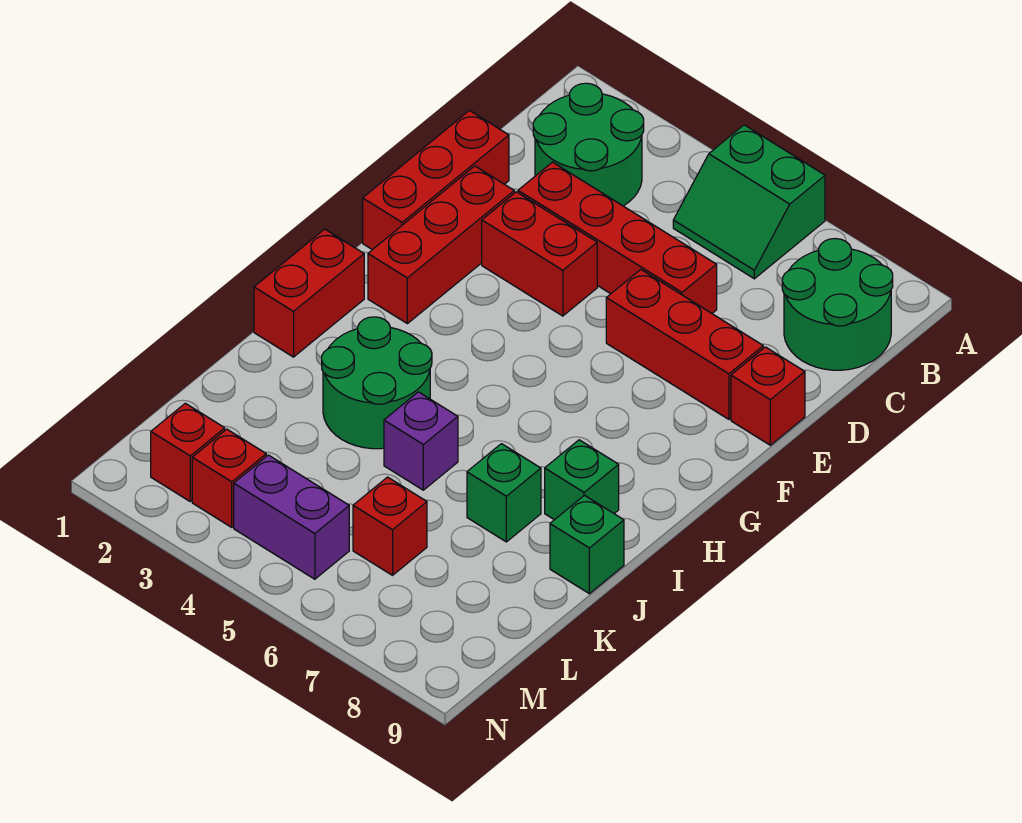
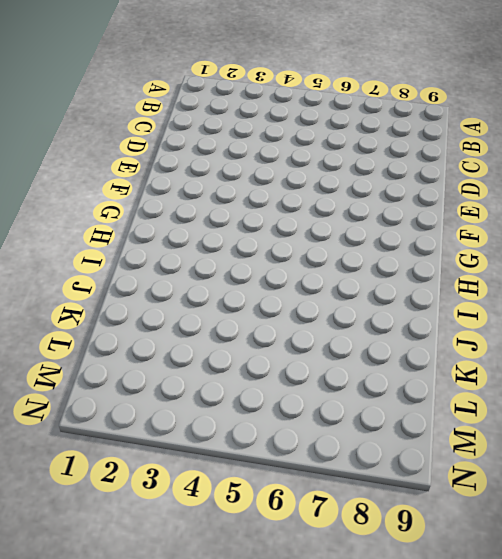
none -> green slope A5:B6 level 1 top A
none -> green round brick B2:C3 level 1
none -> green round brick B8:C9 level 1

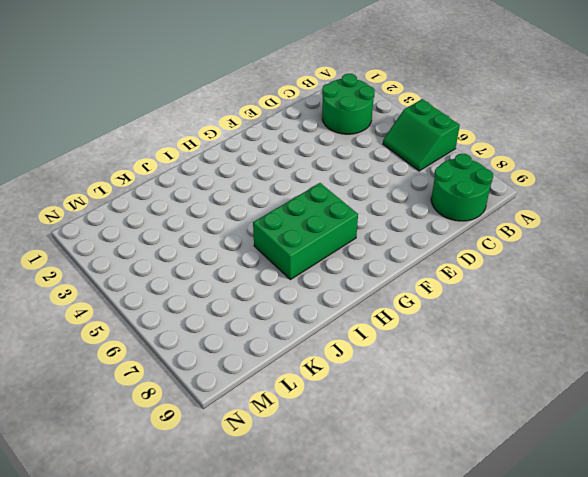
green brick G6:I7 level 1 -> none
none -> red brick D1:F1 level 1
none -> red brick D3:D6 level 1
none -> red brick E2:G2 level 1

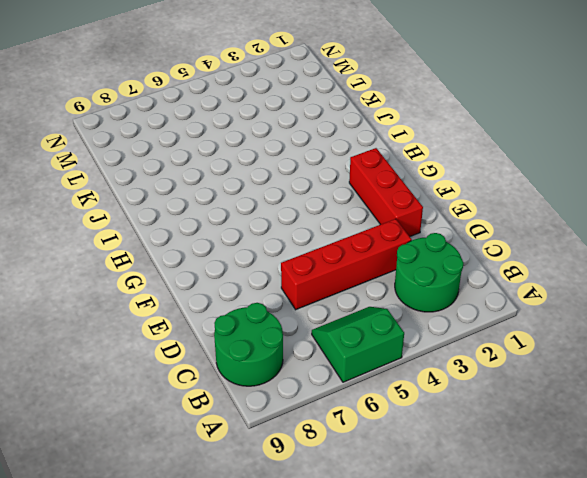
none -> red brick D1:F1 level 1
none -> red brick E3:E4 level 1
none -> red brick E6:E8 level 1

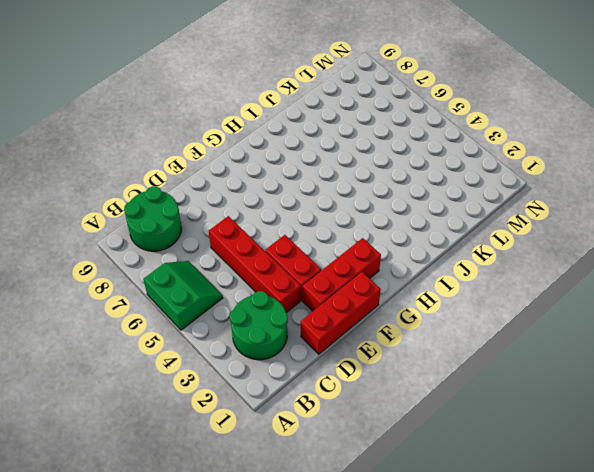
none -> red brick E6:E8 level 1
none -> red brick E9 level 1
none -> red brick H1:I1 level 1

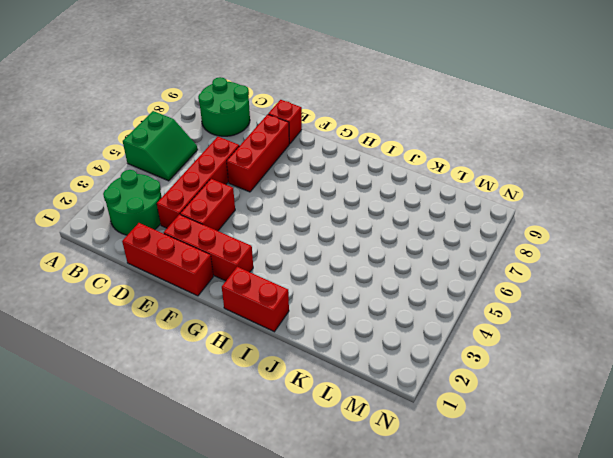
none -> green round brick I3:J4 level 1
none -> green brick I8 level 1
none -> purple brick J5 level 1

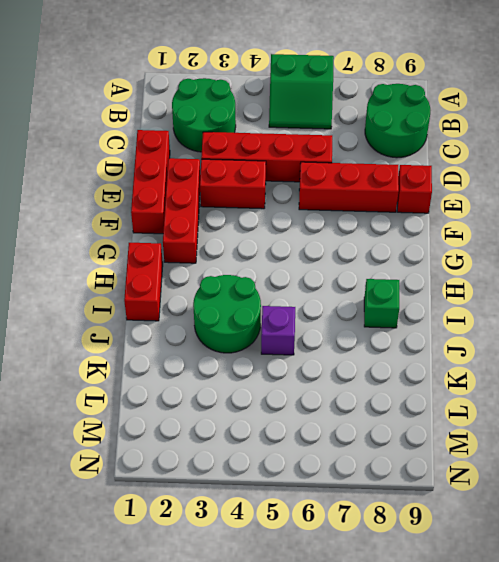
none -> green brick J7 level 1
none -> green brick J9 level 1
none -> red brick L6 level 1

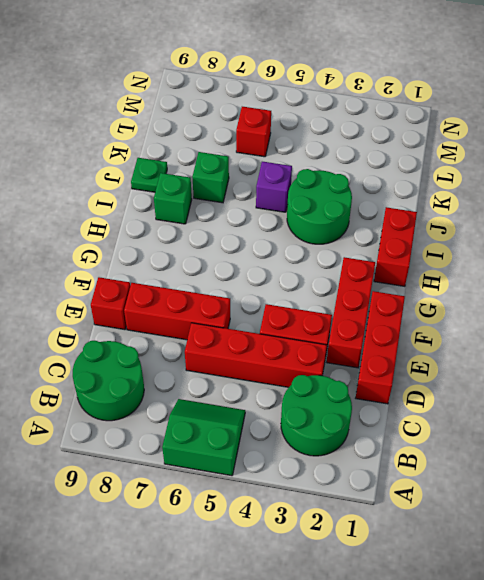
green plate J9 level 1 -> green brick J9 level 1
none -> red brick M2 level 1
none -> red brick M3 level 1
none -> purple brick M4:M5 level 1

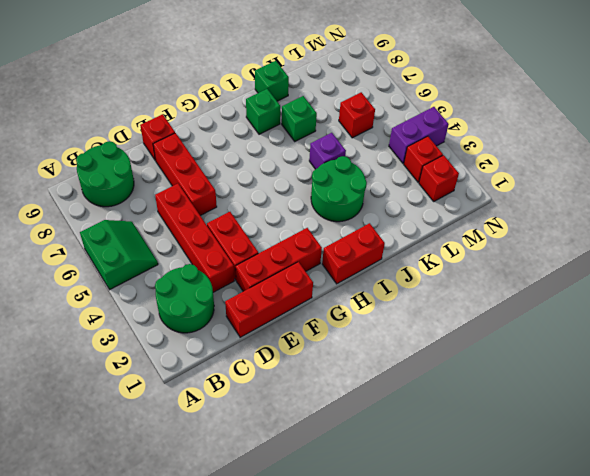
purple brick M4:N4 level 1 -> purple brick M4:M5 level 1

